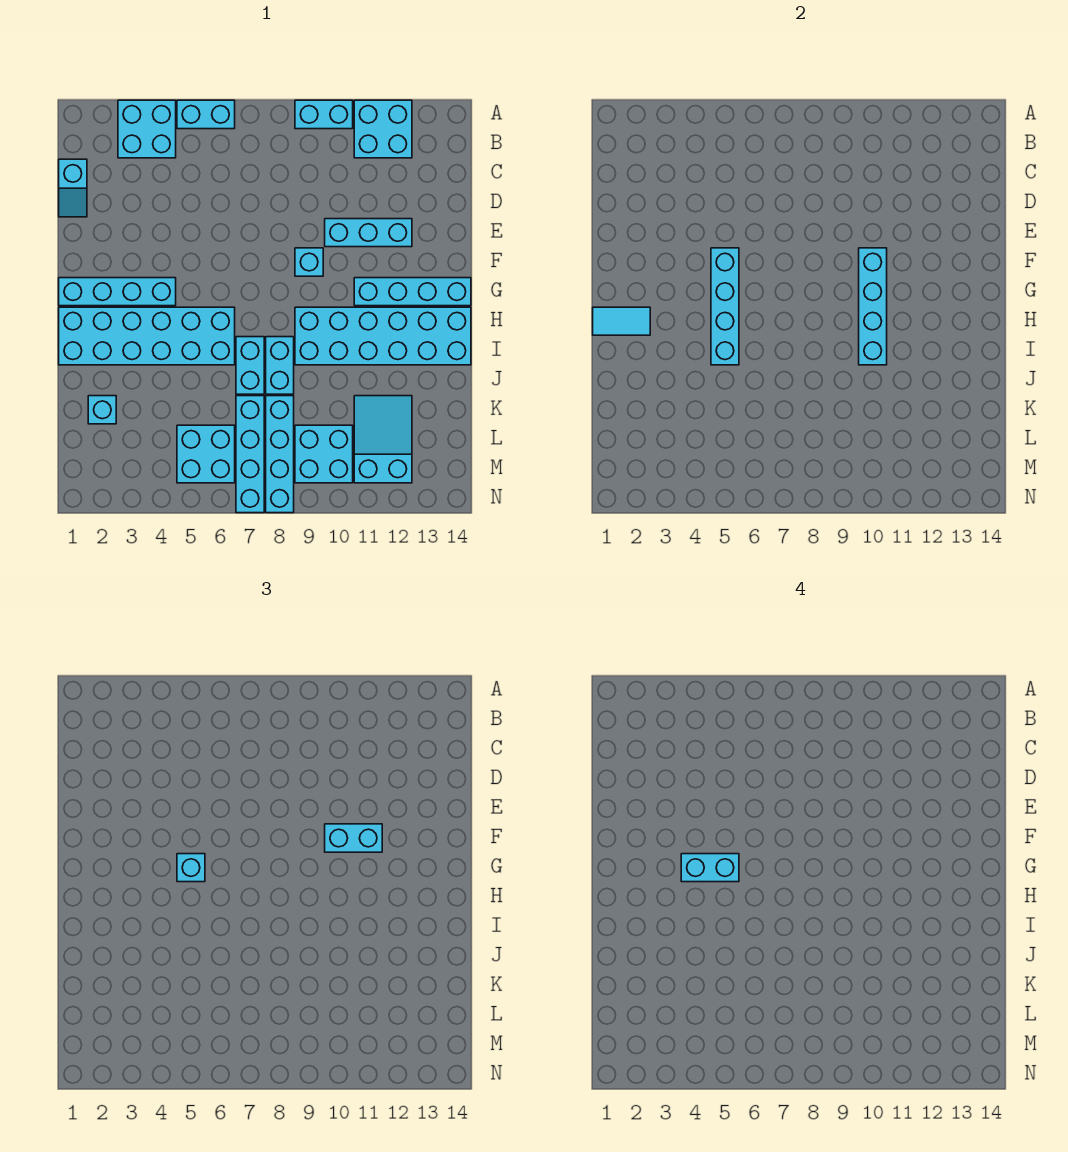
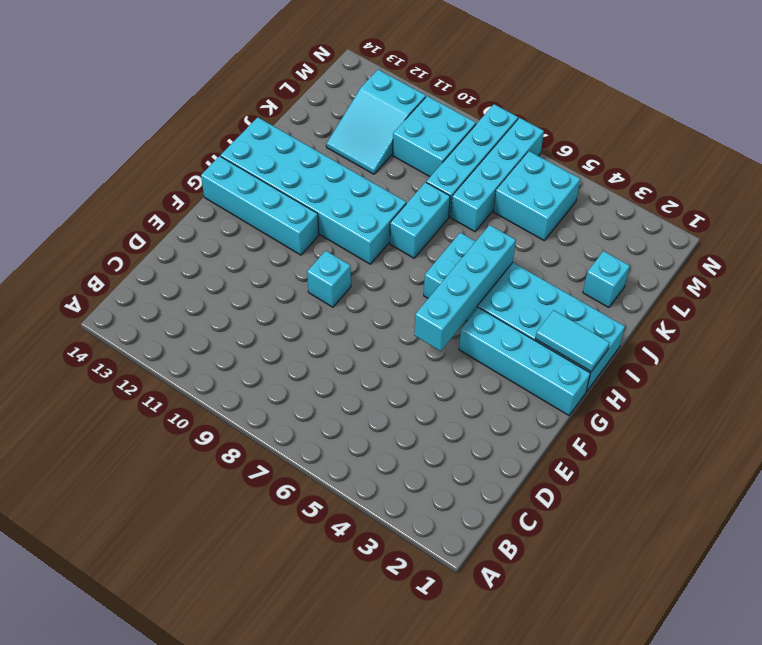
none -> cyan brick A3:B4 level 1
none -> cyan brick A5:A6 level 1
none -> cyan brick A9:A10 level 1

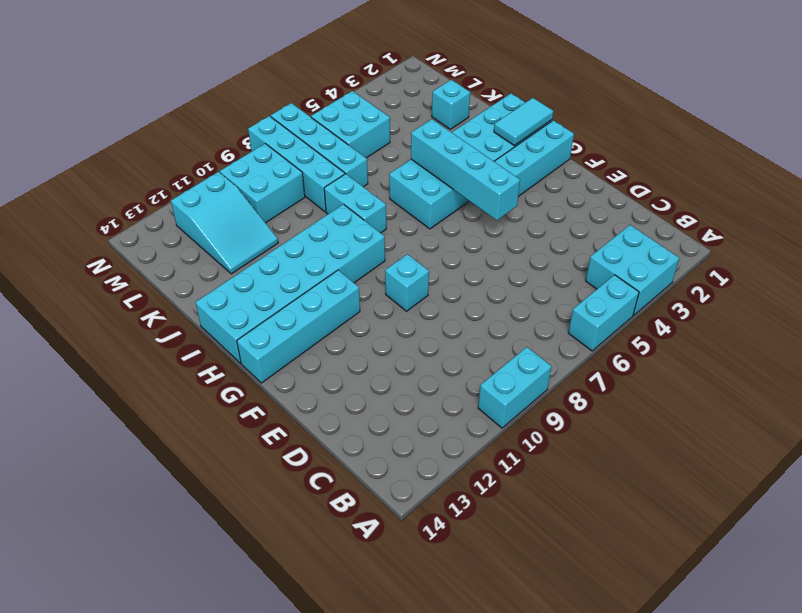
none -> cyan brick A11:B12 level 1
none -> cyan slope C1:D1 level 1 top C
none -> cyan brick E10:E12 level 1

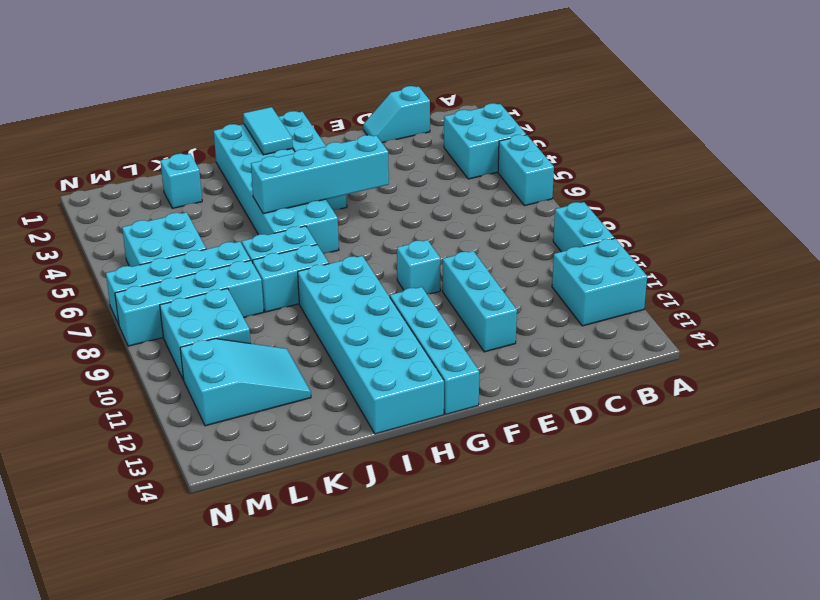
none -> cyan brick F10:I10 level 2
none -> cyan brick F10:F11 level 3
none -> cyan brick G5 level 3

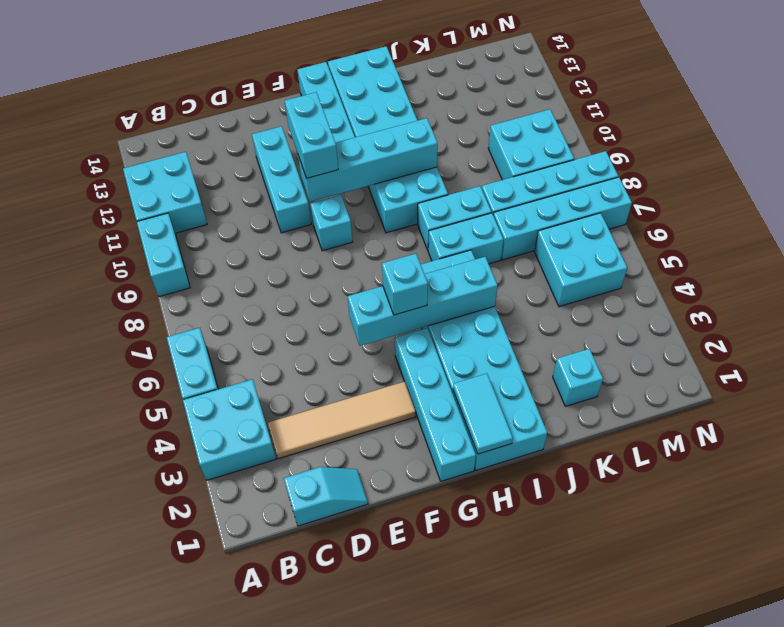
tan tile C3:F3 level 1 -> none
none -> cyan slope K11:M12 level 1 top M
none -> cyan brick G4:G5 level 4

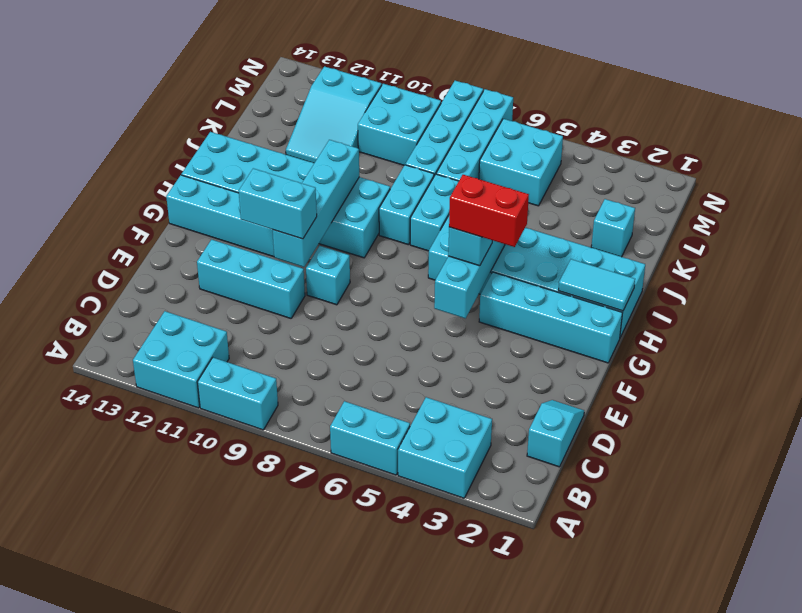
red brick G4:G5 level 4 -> cyan brick G4:G5 level 4

